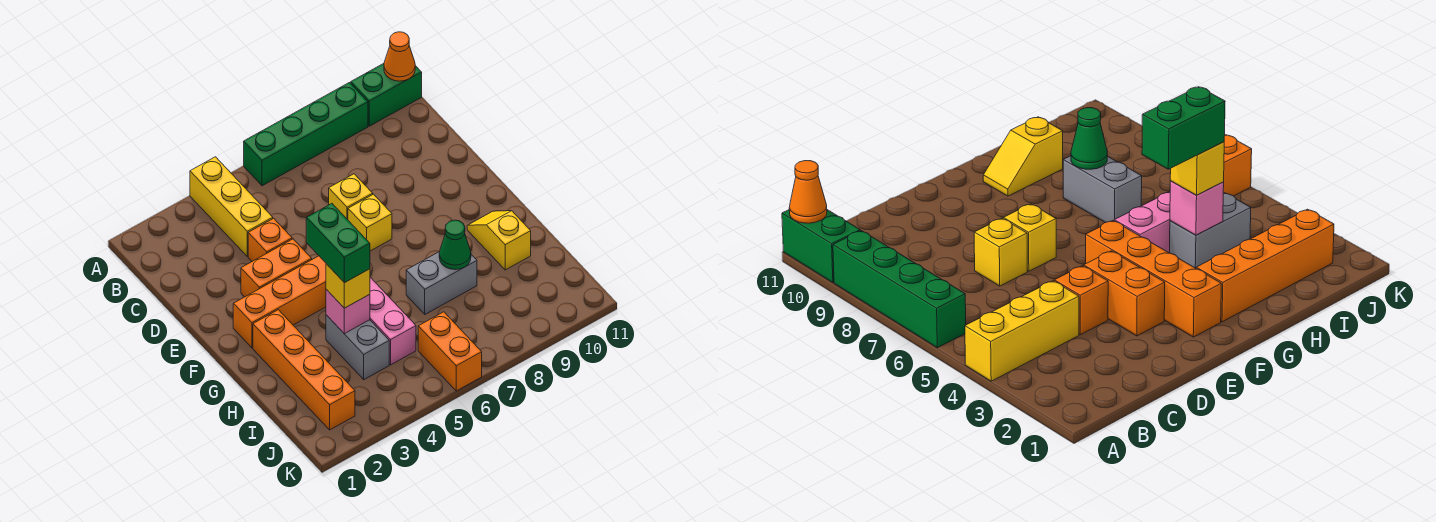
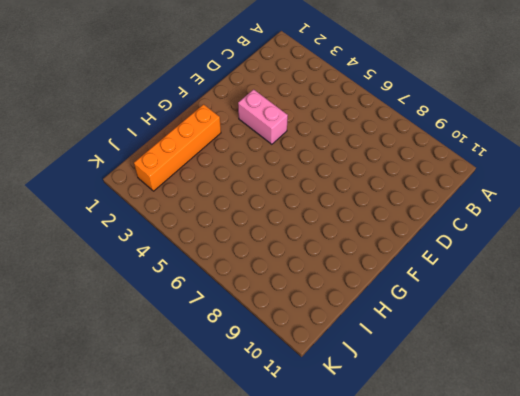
pink brick E3:E4 level 1 -> orange brick E3:E4 level 1
none -> yellow brick A4:C4 level 1
none -> green brick A6:A9 level 1
none -> green brick A10:A11 level 1

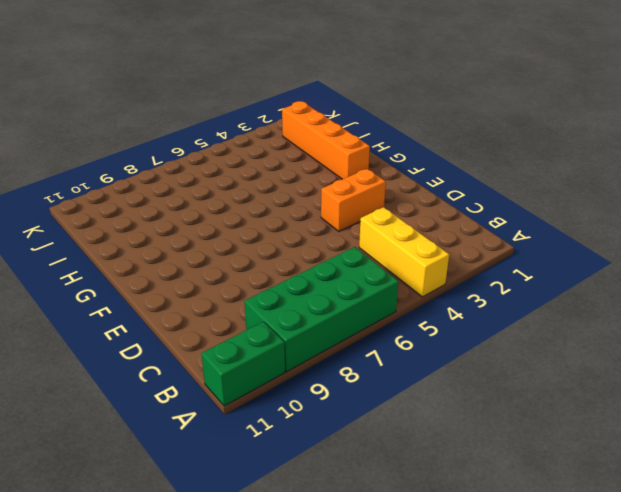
green brick A6:B9 level 1 -> green brick A6:A9 level 1
none -> orange brick D4 level 1
none -> yellow brick D7 level 1
none -> yellow brick E7 level 1

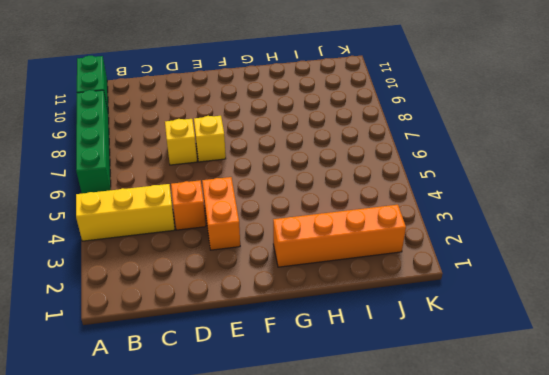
none -> orange brick F2:F5 level 1
none -> pink brick G5:I5 level 1
none -> yellow slope G10:H10 level 1 top H

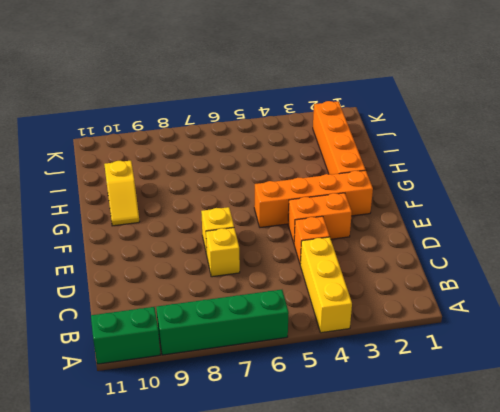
none -> pink brick G5:I5 level 1
none -> grey brick H4:I4 level 1
none -> grey brick H7:H8 level 1

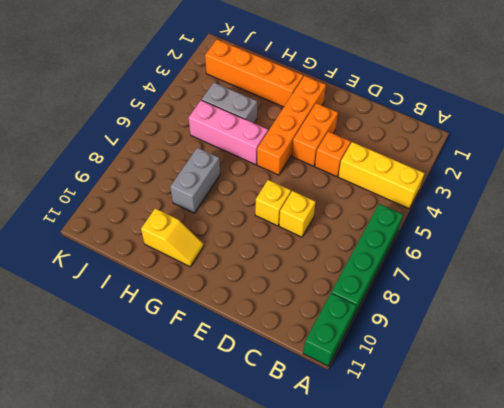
none -> orange brick J6:K6 level 1
none -> orange cone A11 level 2
none -> pink brick H4 level 2

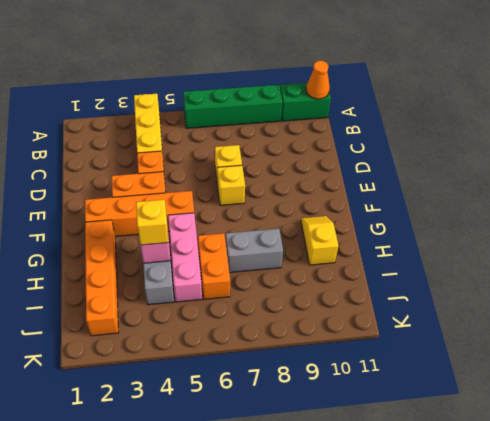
orange brick H6:I6 level 1 -> orange brick J6:K6 level 1
none -> green cone H8 level 2
none -> green brick G4:H4 level 4

